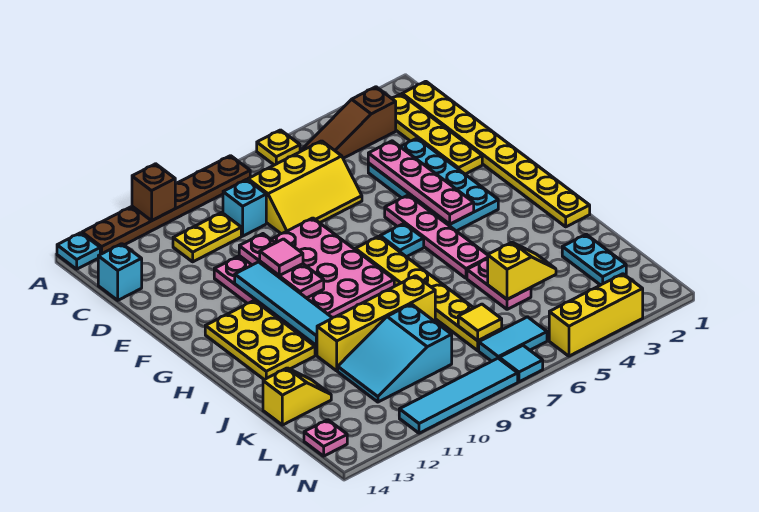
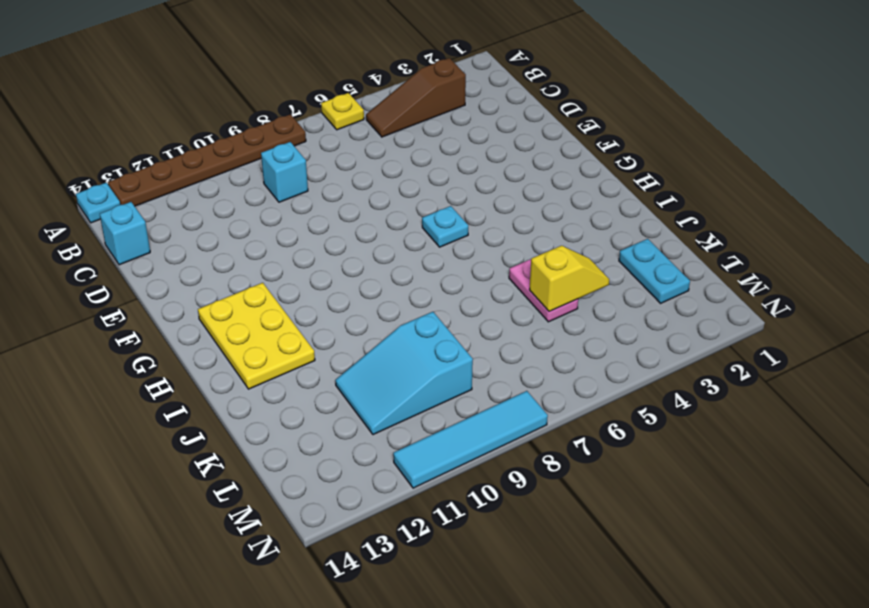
none -> yellow plate B1:I1 level 1
none -> yellow plate B2:E2 level 1
none -> yellow slope C6:D8 level 1 top C
none -> yellow plate C10:C11 level 1

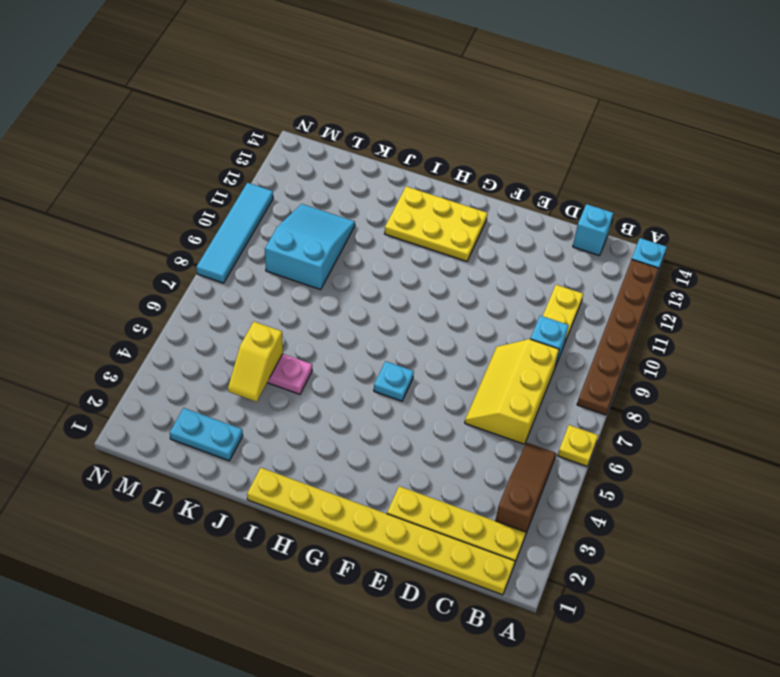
none -> cyan plate D3:G4 level 1
none -> pink plate E8:H11 level 1
none -> pink plate F5:I5 level 1
none -> yellow plate G7:L7 level 1

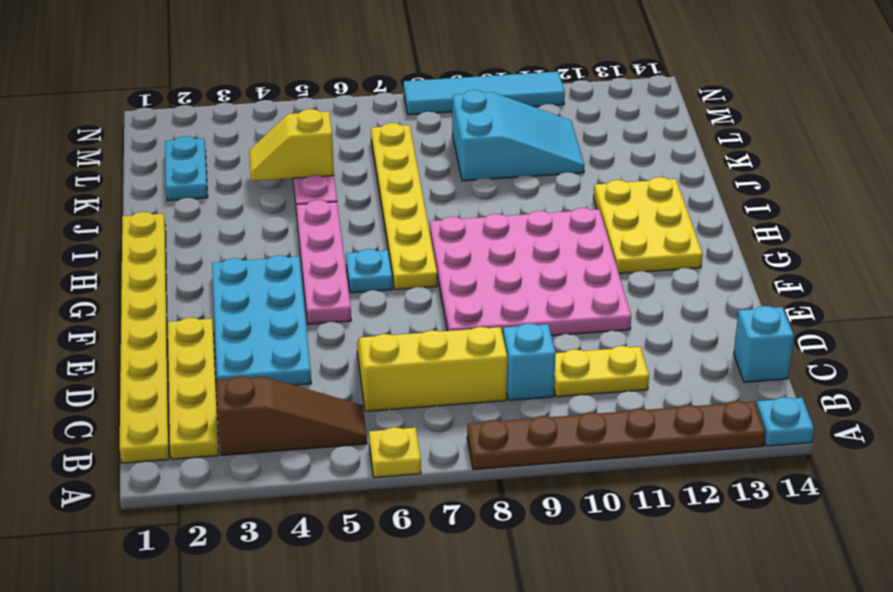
none -> yellow brick J8:J11 level 1
none -> yellow slope K13:K14 level 1 top 14
none -> cyan tile M6:M7 level 1
none -> pink plate M14 level 1

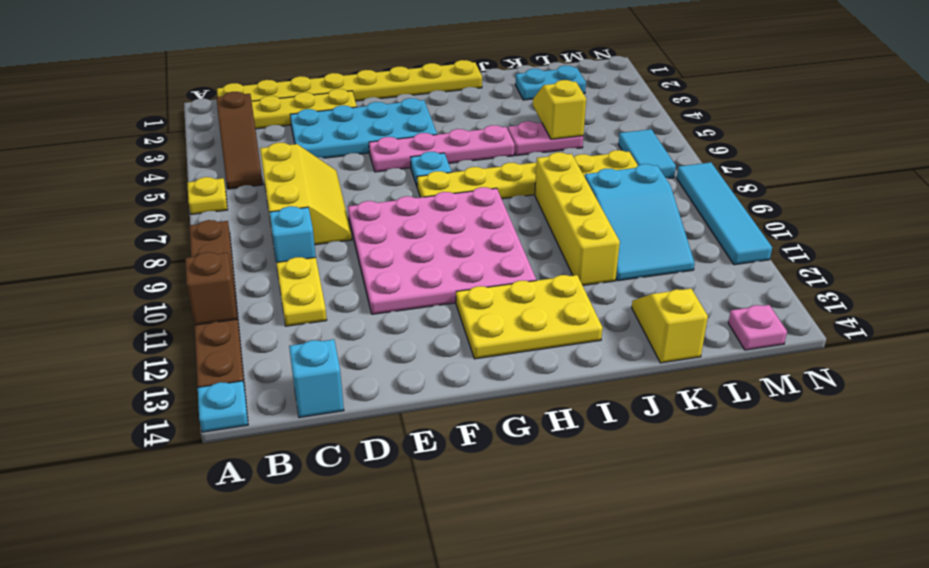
none -> yellow brick N3:N5 level 1
none -> cyan tile N7 level 1
none -> pink plate D4:G4 level 2
none -> pink plate E10:G10 level 2

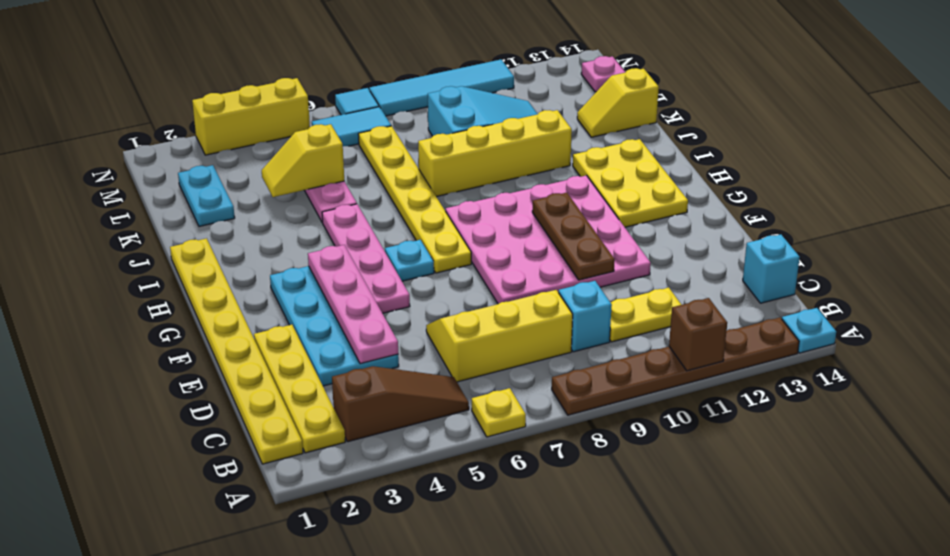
brown plate E10:G10 level 2 -> pink plate E10:G10 level 2
none -> cyan tile F11:I11 level 2
none -> yellow tile L7 level 2
none -> pink tile F10 level 3

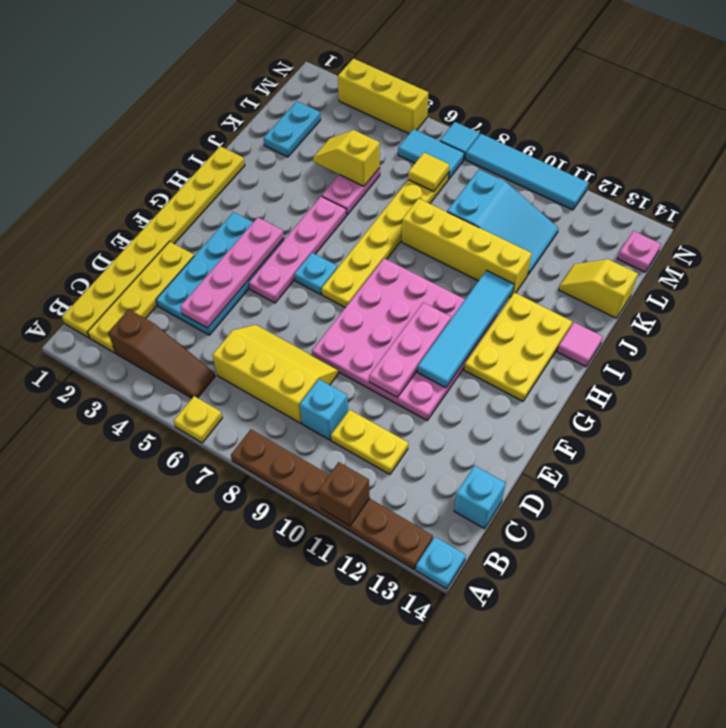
pink tile I14 level 1 -> pink tile F10 level 3

